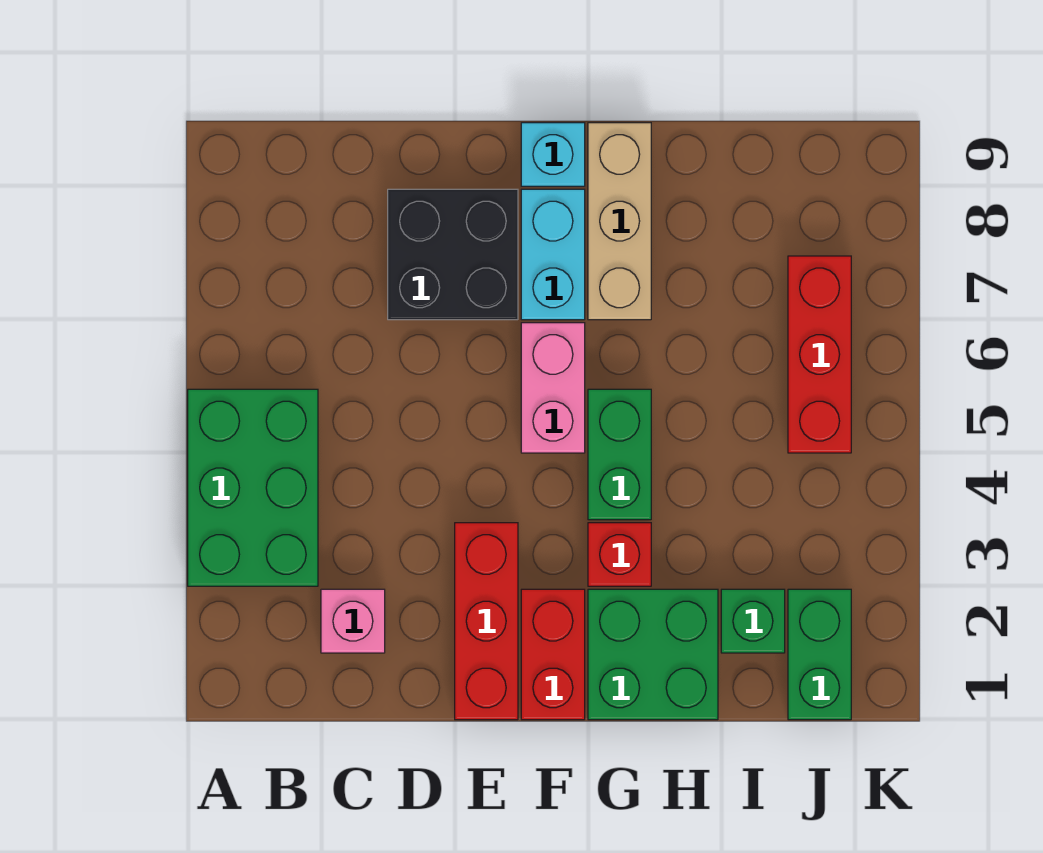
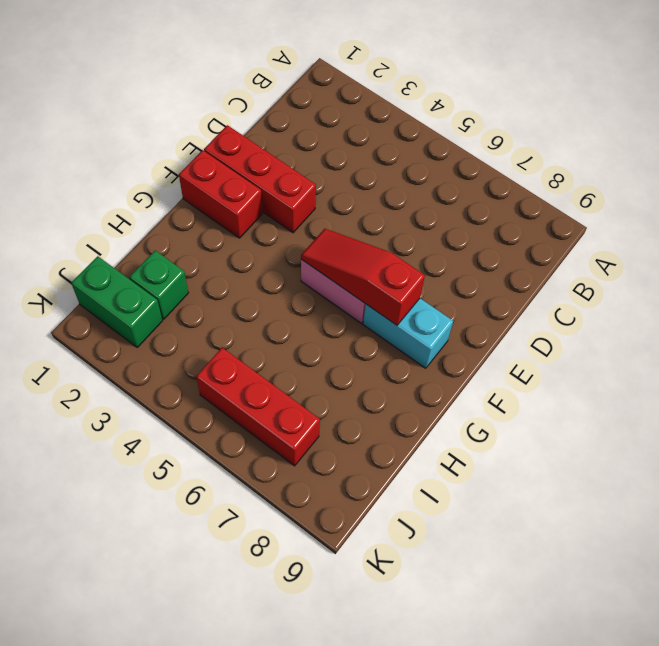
red slope F5:F7 level 2 top 7 -> none
none -> green brick A3:B5 level 1
none -> pink brick C2 level 1
none -> black brick D7:E8 level 1

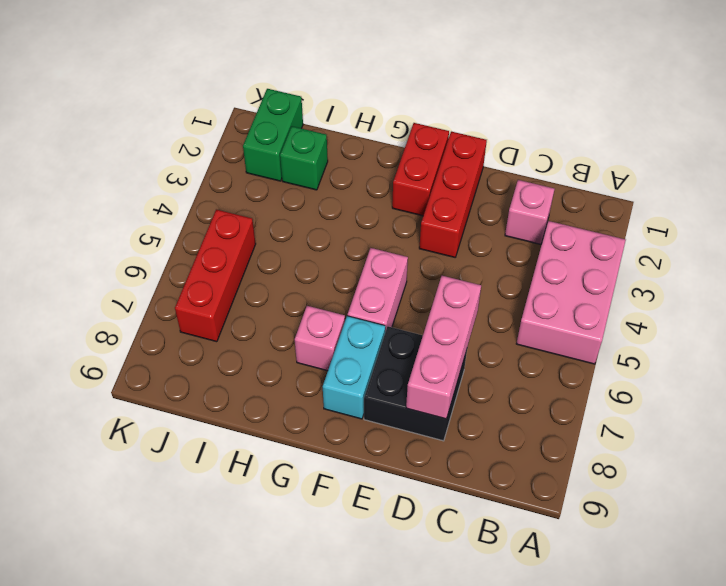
pink brick A3:B5 level 1 -> green brick A3:B5 level 1
pink brick D6:D8 level 2 -> none
pink brick G7 level 1 -> tan brick G7:G9 level 1
none -> cyan brick F9 level 1
none -> green brick G1:H2 level 1
none -> red brick G3 level 1

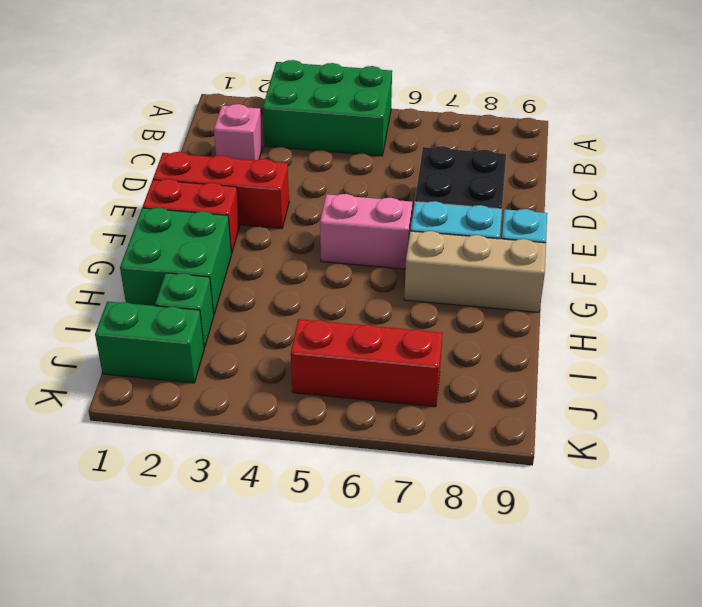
none -> red brick G3 level 1
none -> green brick G4:G5 level 1

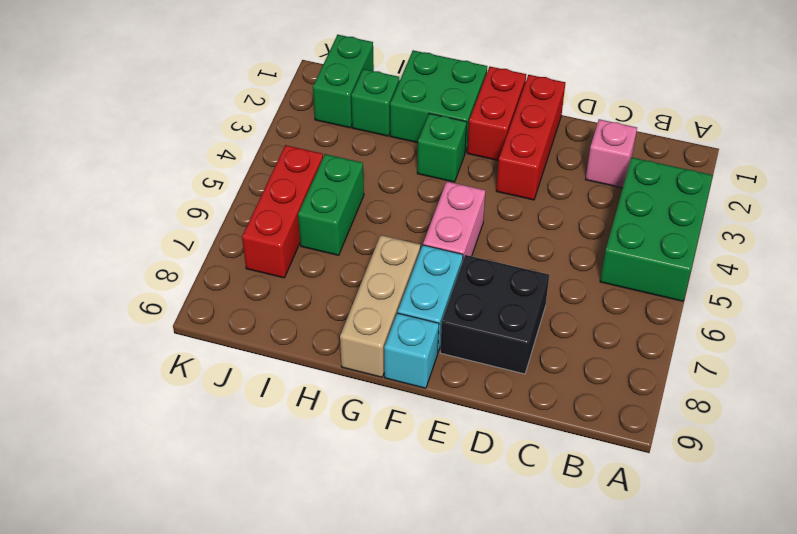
green brick G3 level 1 -> red brick G3 level 1
green brick I5:I6 level 1 -> green brick G4:G5 level 1

